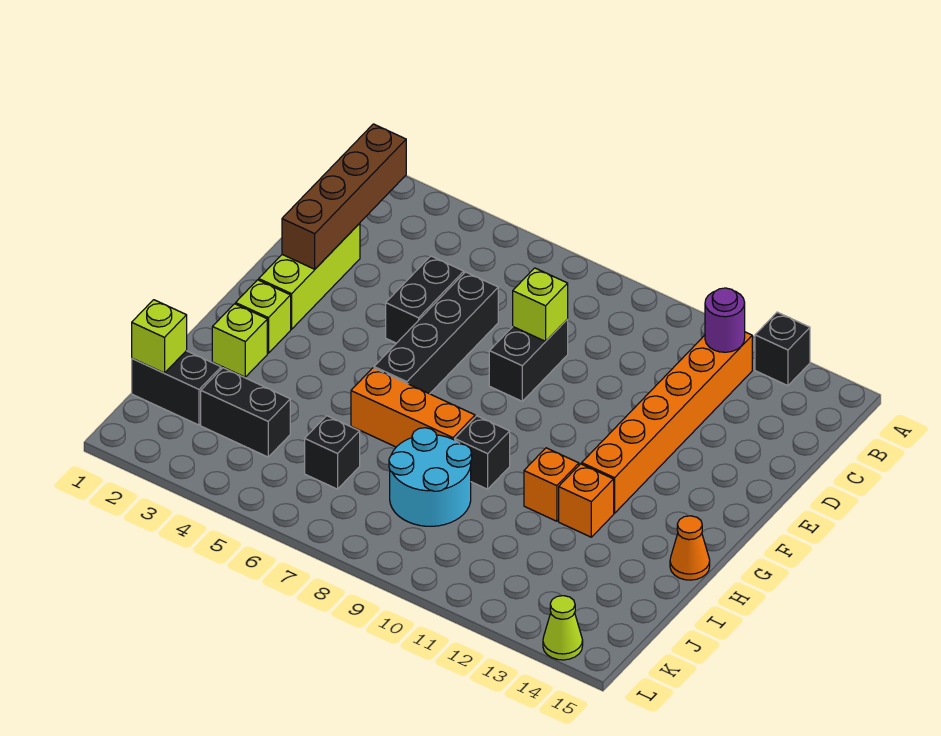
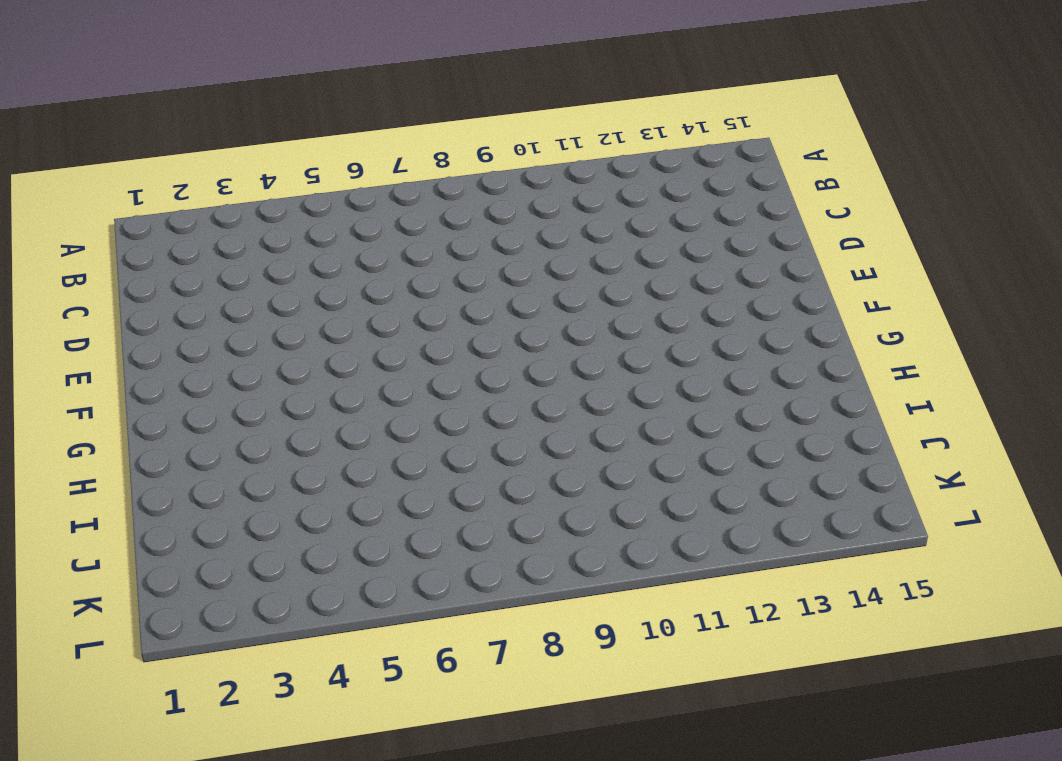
none -> black brick A13 level 1
none -> orange brick B12:G12 level 1
none -> lime brick D2:F2 level 1

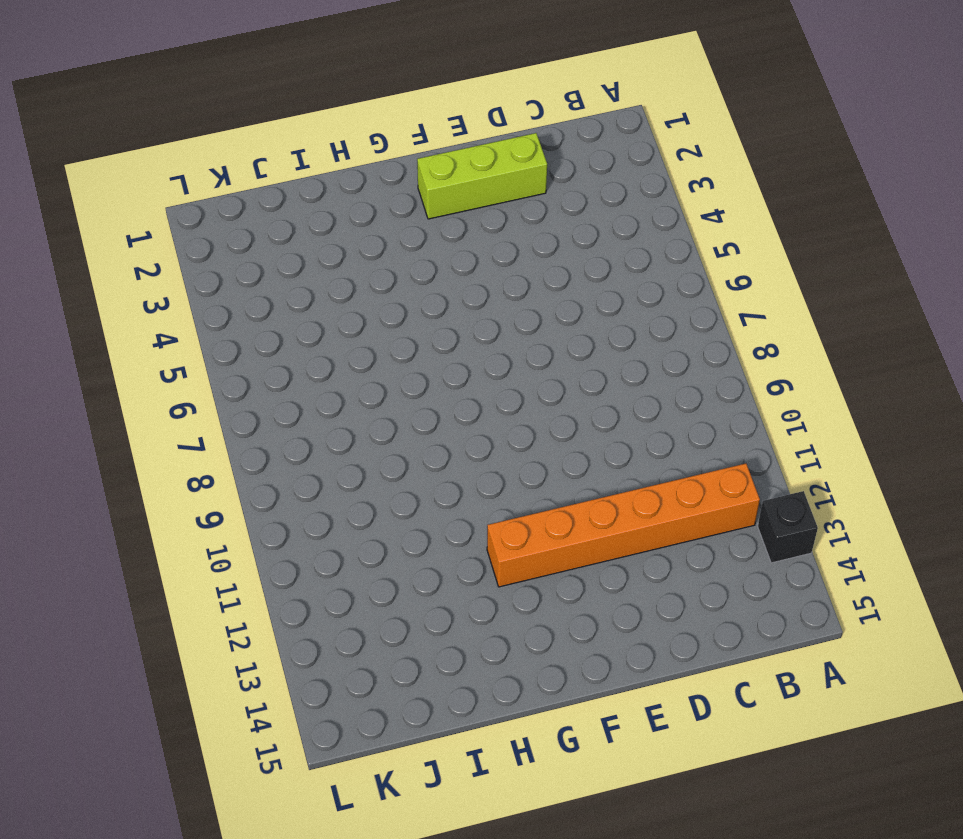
none -> black brick D5:E5 level 1
none -> black brick D6:G6 level 1
none -> black brick D8:E8 level 1

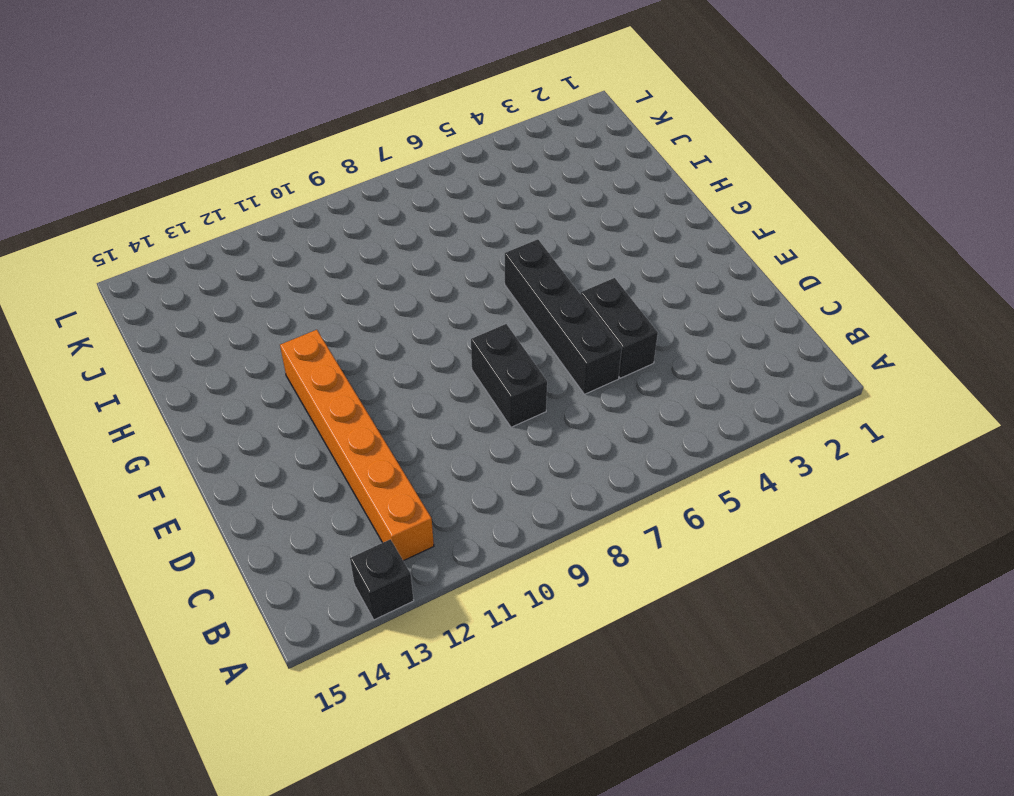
none -> lime brick D2:F2 level 1
none -> lime brick G2 level 1
none -> lime brick H2 level 1

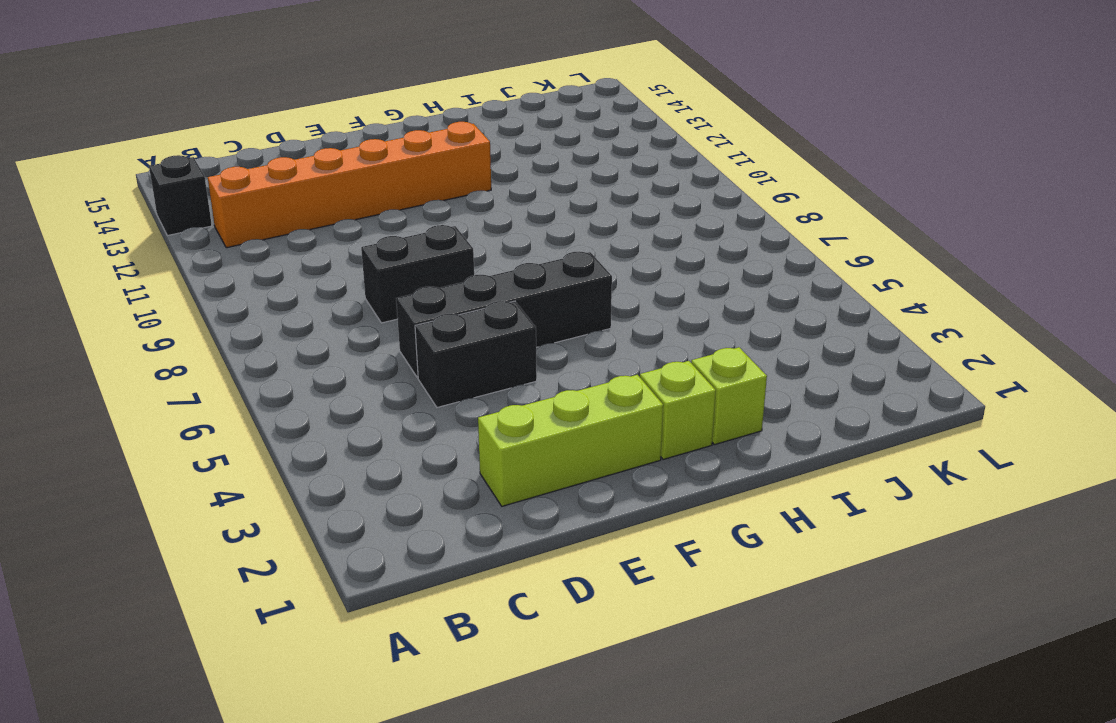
none -> orange brick H6:H8 level 1
none -> black brick H9 level 1
none -> orange brick H11 level 1

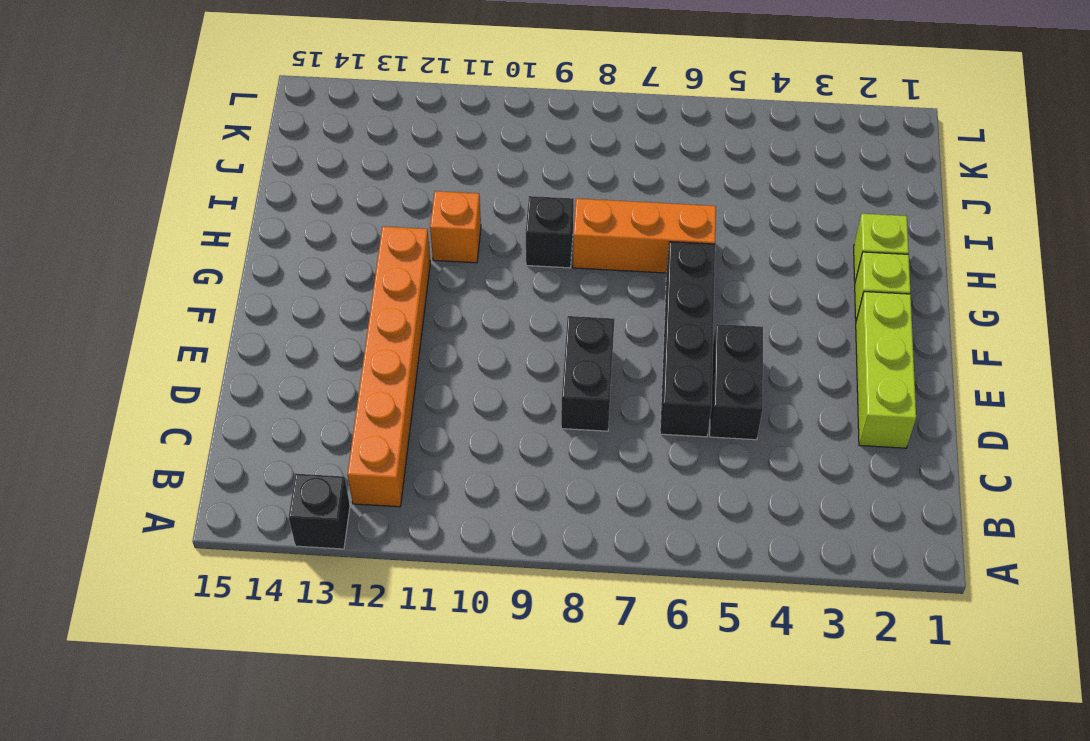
none -> orange brick H12 level 1
none -> orange cone H15 level 1
none -> cyan round brick I8:J9 level 1

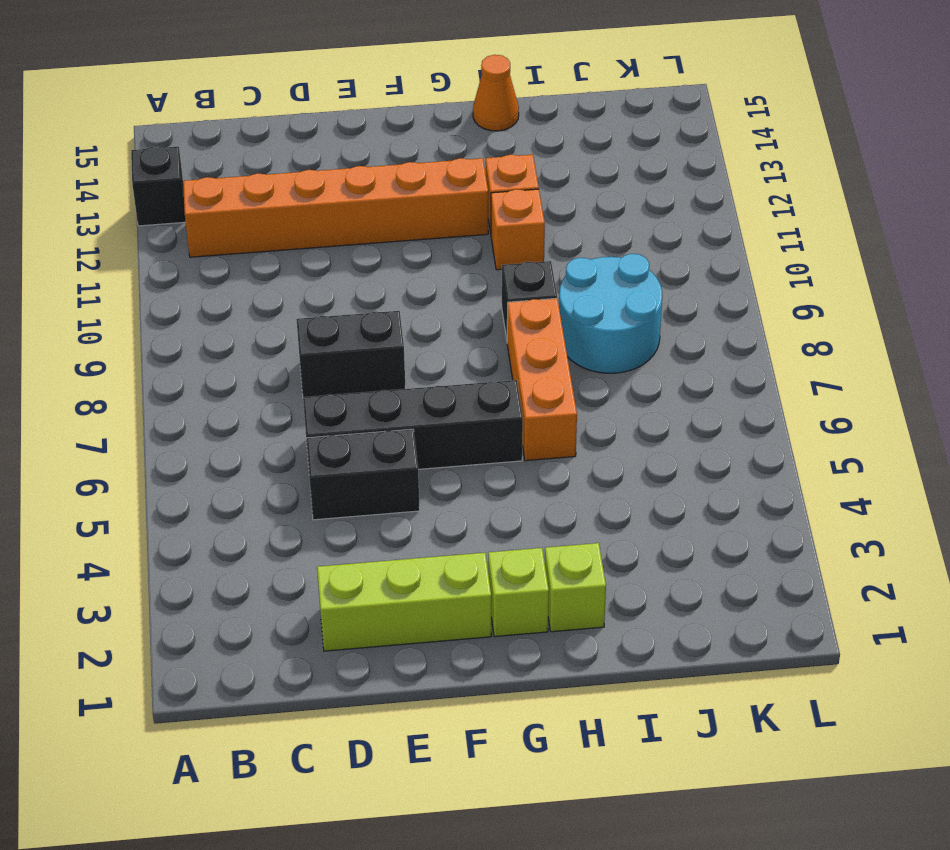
none -> black brick J1:J2 level 1
none -> black brick J3:J4 level 1
none -> black brick J6 level 1

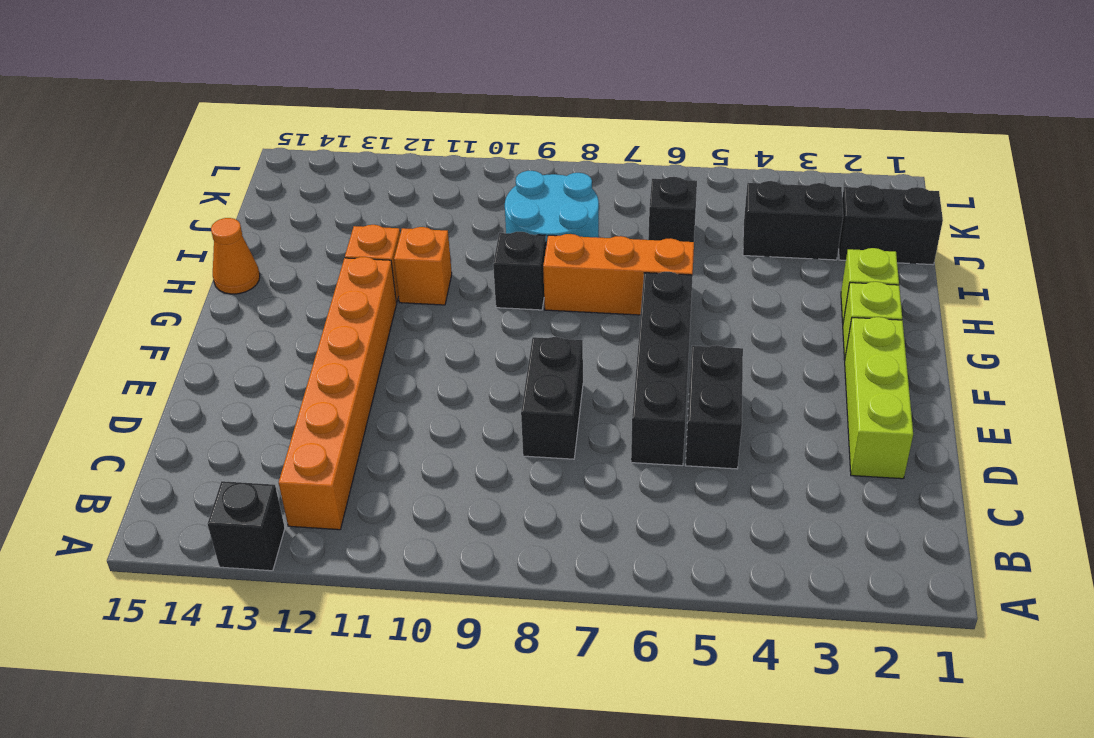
none -> lime cone L14 level 1
none -> brown brick B2:E2 level 2
none -> purple round brick B12 level 2

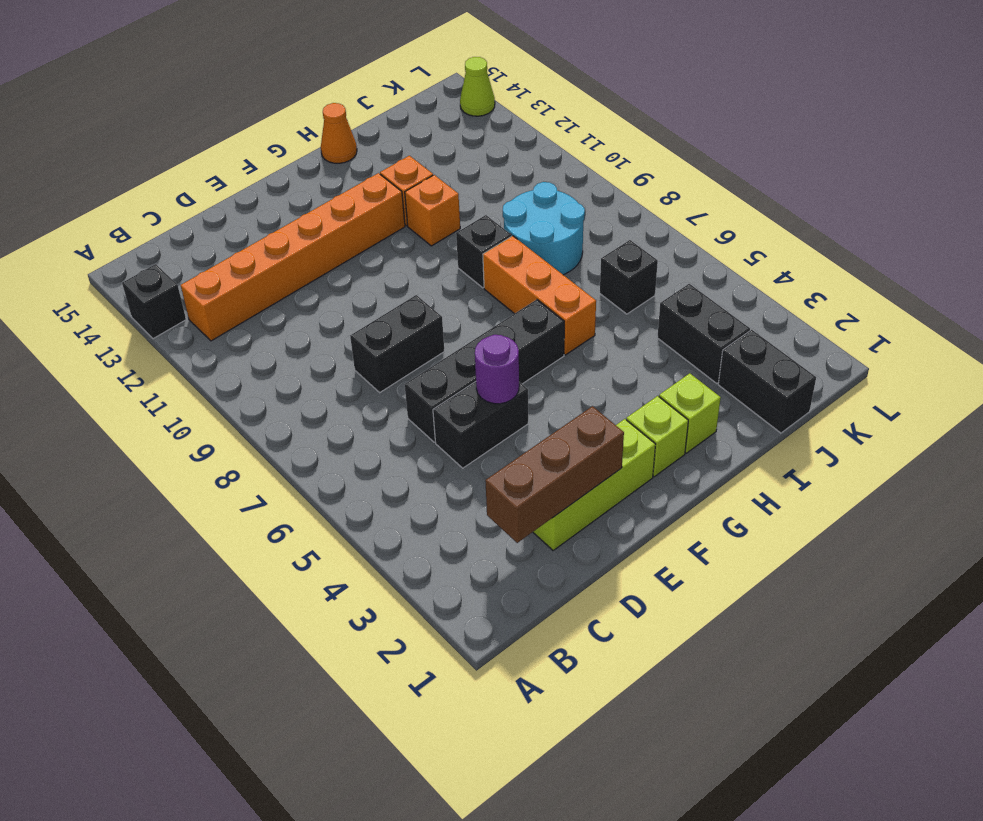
brown brick C2:E2 level 2 -> brown brick B2:E2 level 2
purple round brick E5 level 2 -> purple round brick B12 level 2
none -> lime brick D8 level 2
none -> lime brick J1 level 2

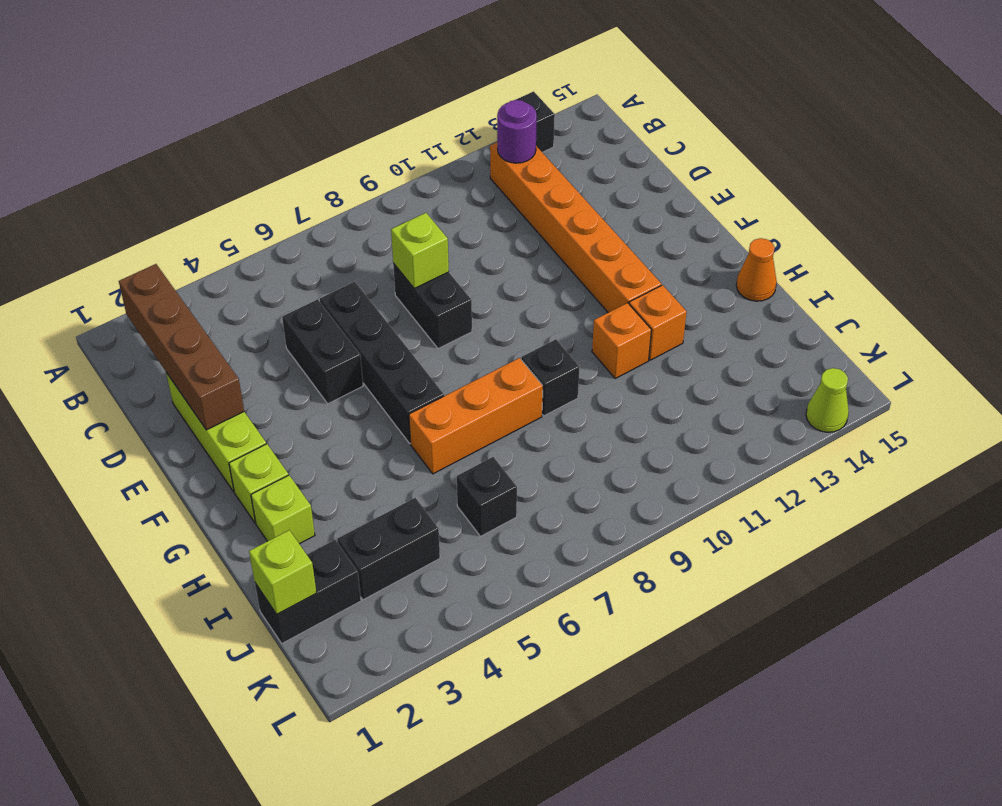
none -> cyan round brick I8:J9 level 1

